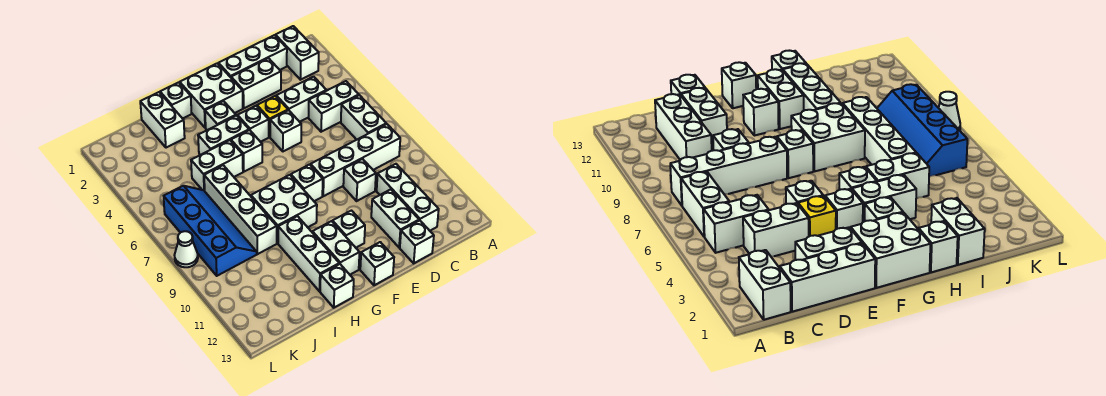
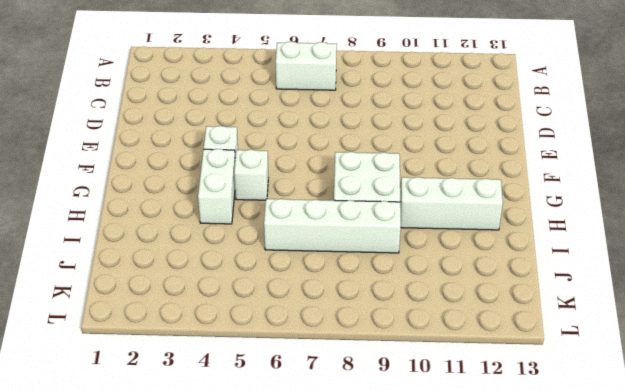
none -> white brick B1:B2 level 1
none -> white brick B5:C5 level 1
none -> white brick B8:E8 level 1
none -> white brick C1:E1 level 1

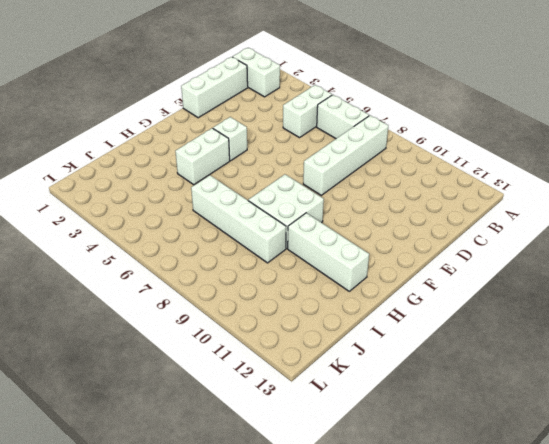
none -> white brick C4:D4 level 1
none -> white brick C10:C12 level 1
none -> white brick D2:E2 level 1
none -> white brick D9 level 1

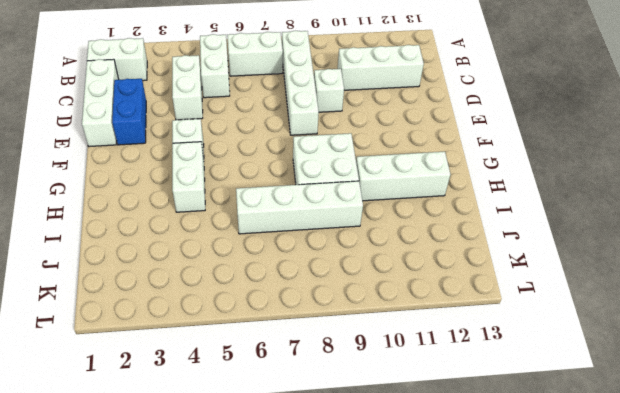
blue brick D2:E2 level 1 -> white brick D2:E2 level 1
none -> white brick D11:D12 level 1
none -> white brick D13 level 1
none -> yellow brick E4 level 1
none -> white brick E5 level 1

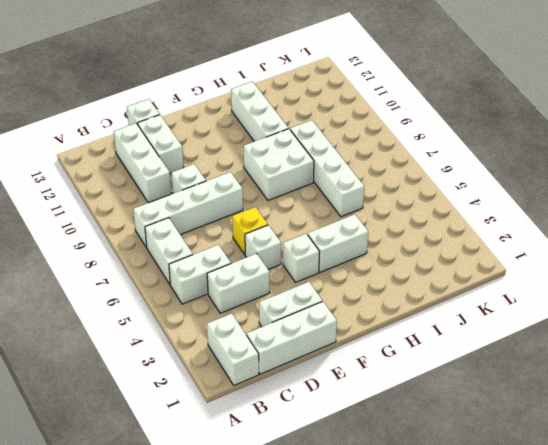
yellow brick E6 level 1 -> yellow brick E4 level 1
none -> white brick F1:G2 level 1
none -> white brick F8 level 1
none -> white brick F11 level 1
none -> white brick F13 level 1

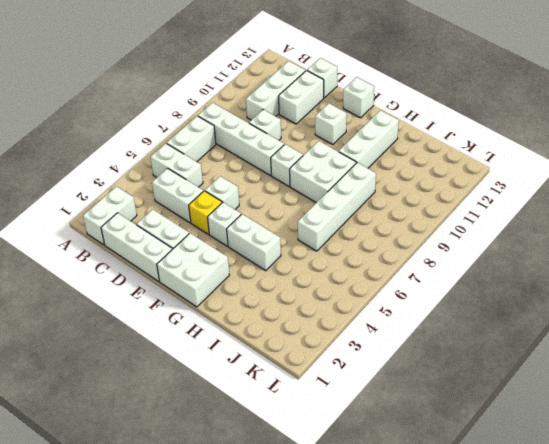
none -> white brick G3 level 1
none -> white brick G5 level 1
none -> white brick G11:G12 level 1
none -> white brick H1 level 1

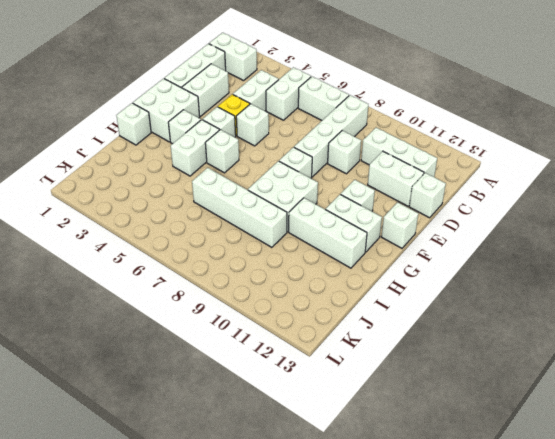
none -> white brick H5:I5 level 1
none -> white brick H13 level 1
none -> white brick I1:I2 level 1
none -> blue slope J6:K9 level 1 top K

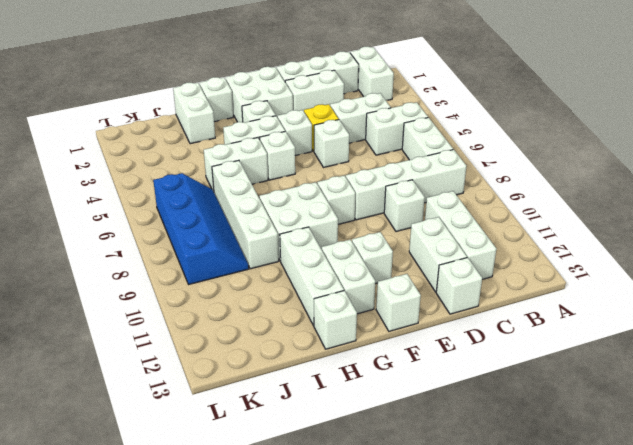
none -> white cone L8 level 1

